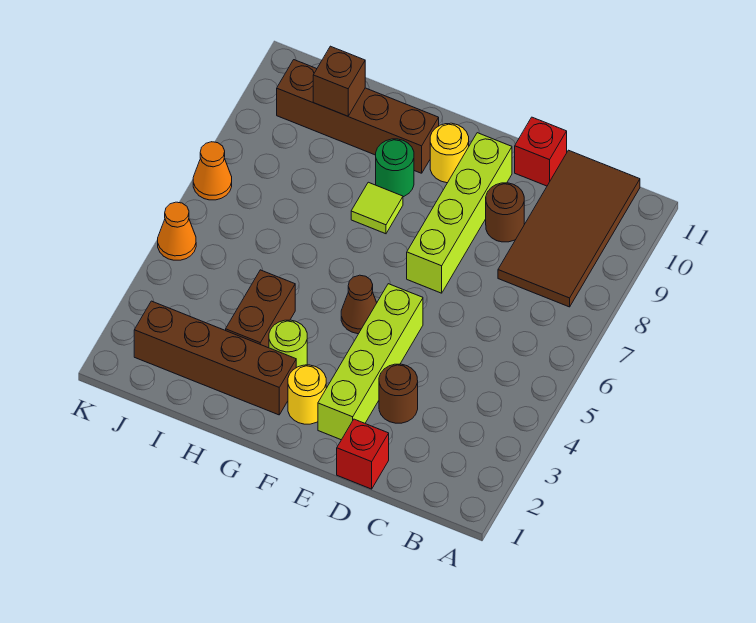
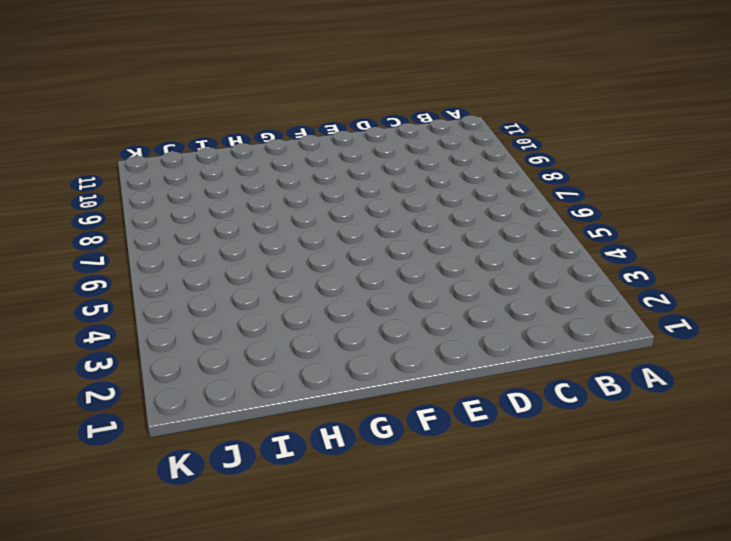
none -> brown tile B8:C11 level 1
none -> red brick D1 level 1
none -> brown round brick D3 level 1

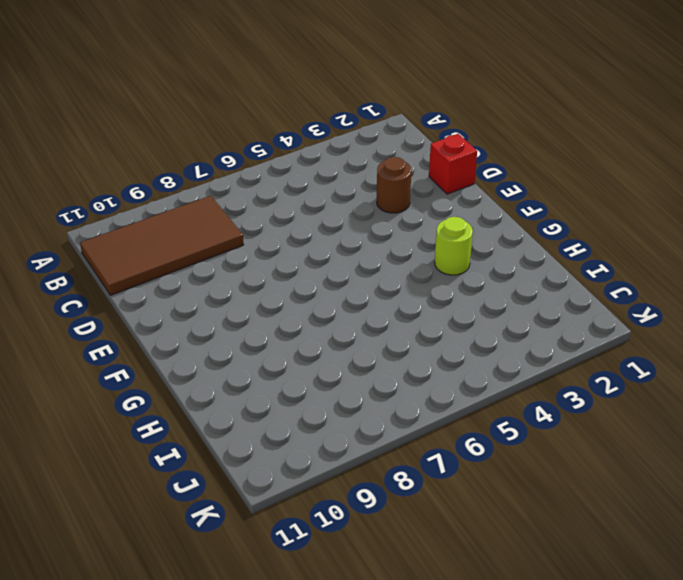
none -> brown round brick D9 level 1
none -> red brick D11 level 1
none -> lime brick E2:E5 level 1

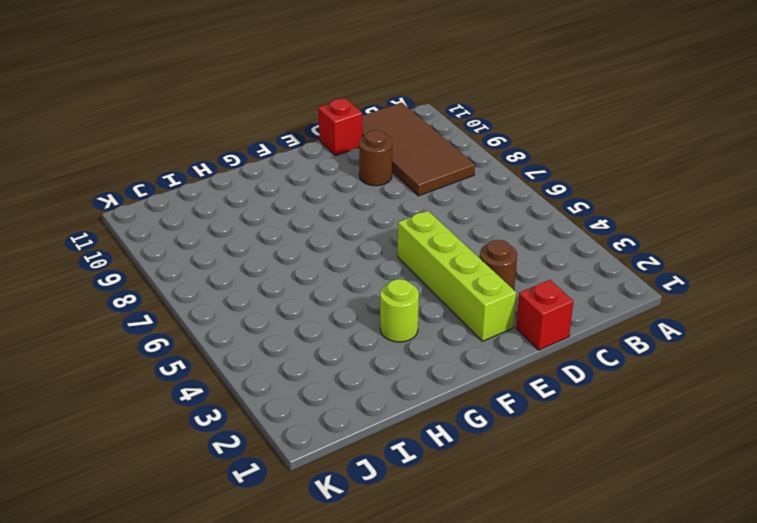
none -> lime brick E7:E10 level 1
none -> yellow round brick F2 level 1
none -> brown cone F5 level 1

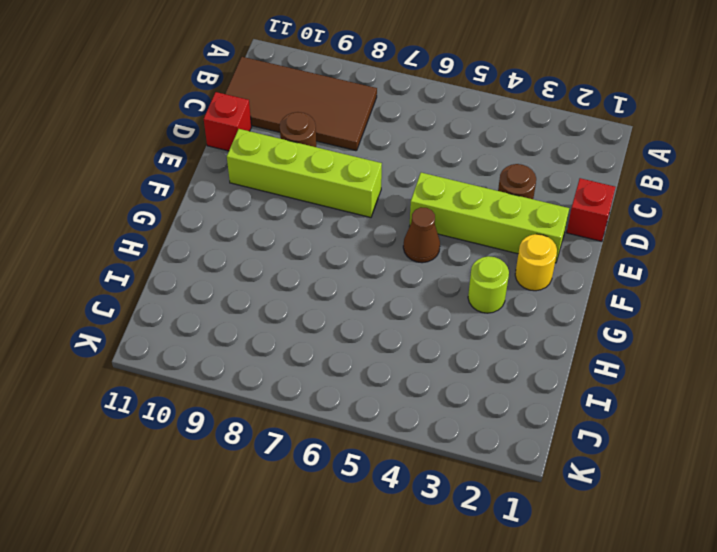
none -> yellow round brick F10 level 1
none -> brown brick G2:J2 level 1
none -> lime tile G8 level 1

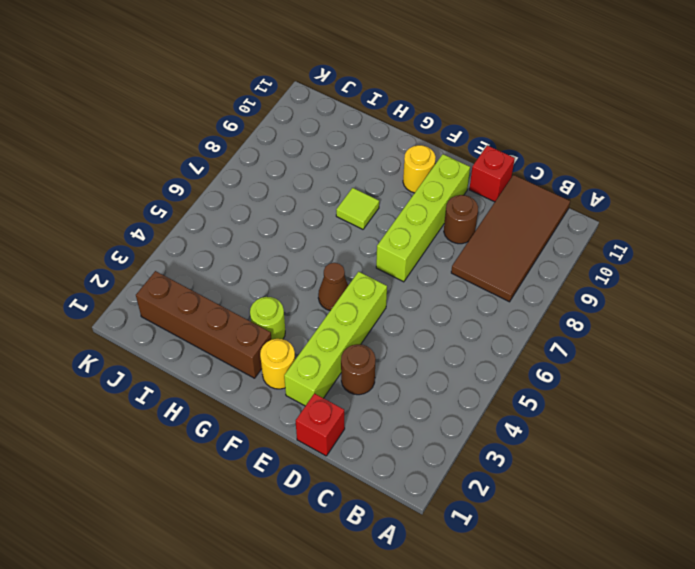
none -> green round brick G9 level 1
none -> brown brick G10:J10 level 1
none -> brown brick H3:H4 level 1

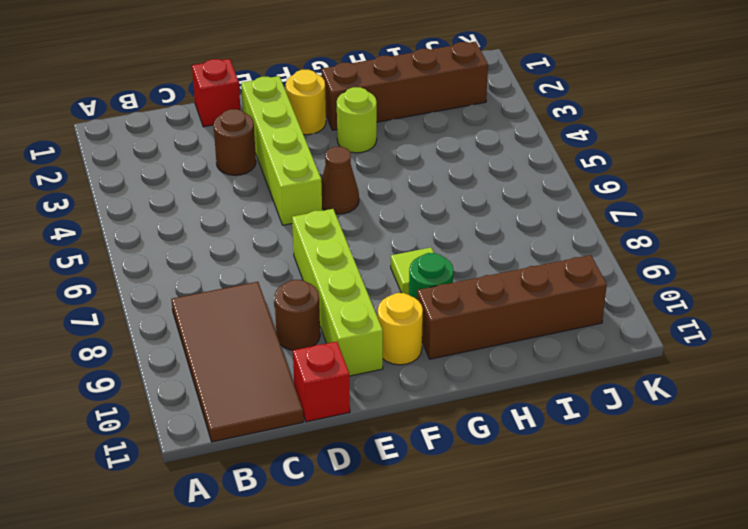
none -> brown brick H3:H4 level 1
none -> orange cone K5 level 1
none -> orange cone K7 level 1

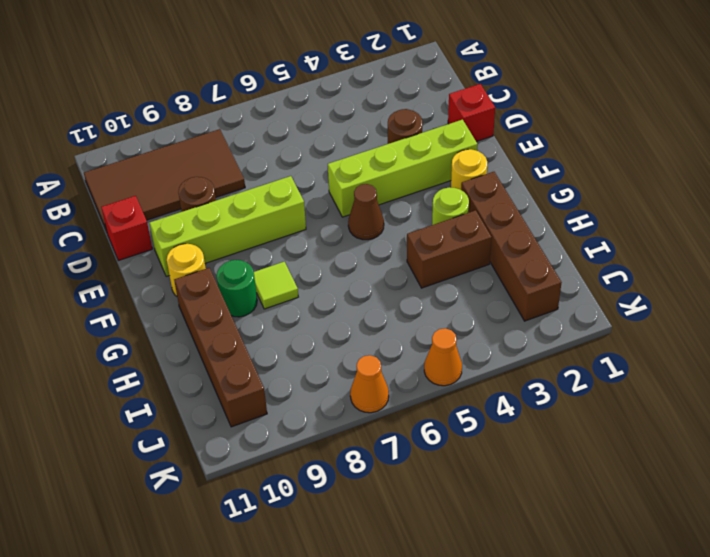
none -> brown brick I10 level 2

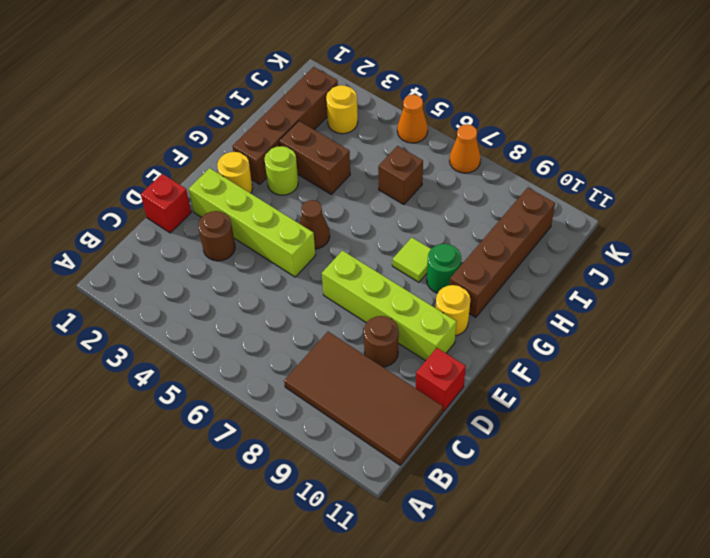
brown brick I6 level 1 -> brown brick I10 level 2
yellow round brick J3 level 1 -> none

